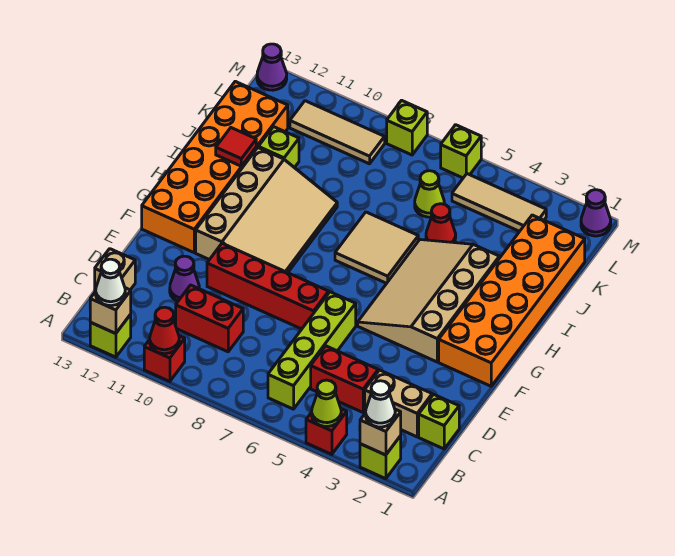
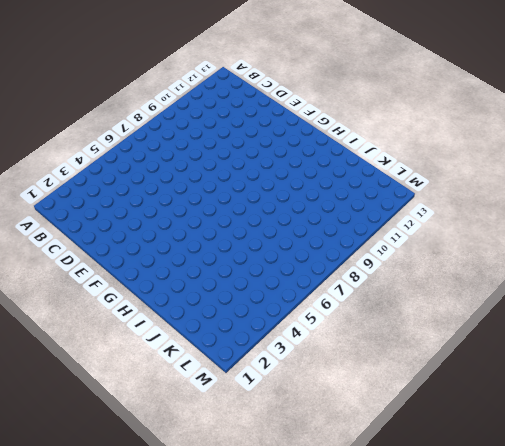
none -> lime brick A2 level 1
none -> red brick A4 level 1
none -> red brick A10 level 1
none -> lime brick A12 level 1

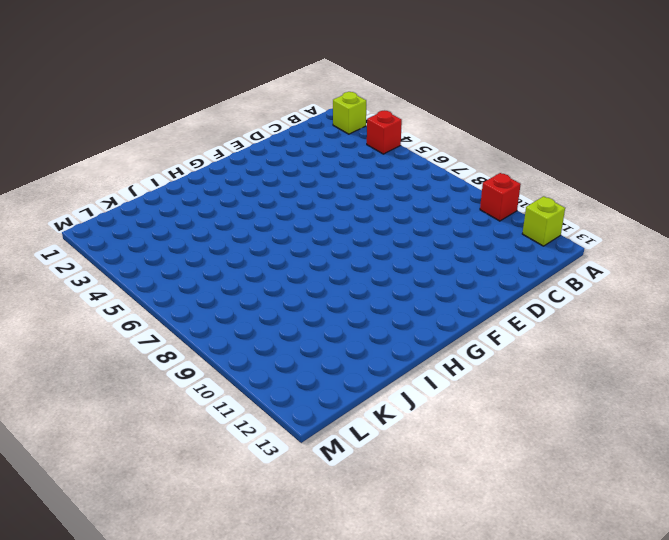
none -> lime brick B6:E6 level 1
none -> lime brick C1 level 1
none -> tan brick C2:C3 level 1
none -> red brick C4:C5 level 1

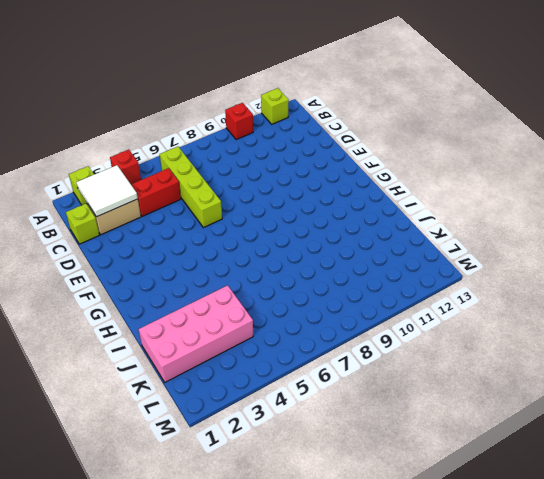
white tile B2:C3 level 2 -> none
pink brick J1:K4 level 1 -> orange brick F1:K2 level 1
none -> red brick C9:C10 level 1
none -> tan brick C13 level 1
none -> purple cone D11 level 1
none -> red brick E7:E10 level 1

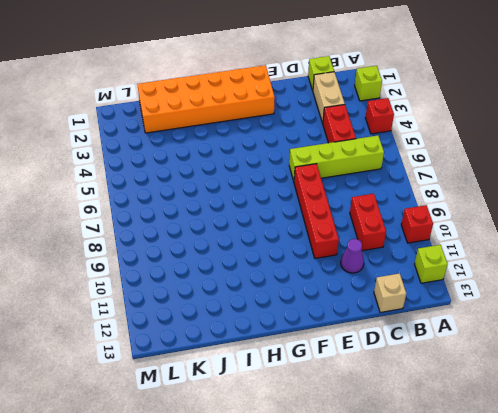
none -> tan slope F3:I5 level 1 top 3
none -> tan slope F9:I11 level 1 top 11
none -> orange brick F12:K13 level 1
none -> tan tile H6:I7 level 1

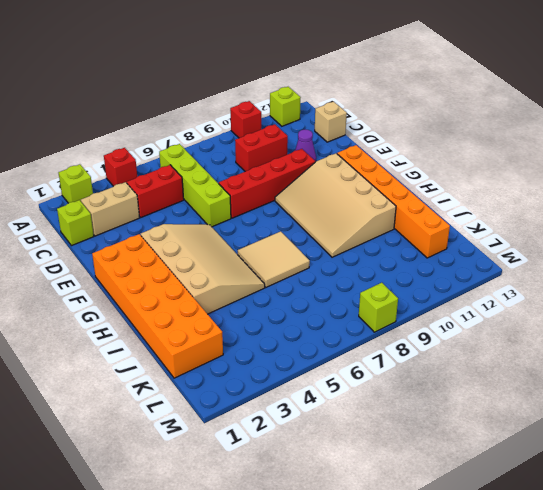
orange brick F12:K12 level 1 -> orange brick F12:K13 level 1
none -> red cone J5 level 1
none -> lime brick J11 level 1
none -> lime cone K6 level 1
none -> tan tile L3:L5 level 1

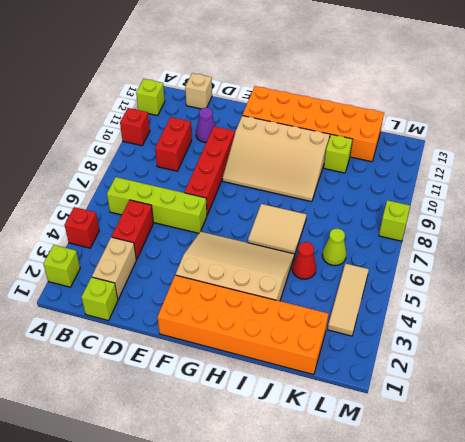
none -> tan tile L9:L11 level 1
none -> purple cone M1 level 1
none -> lime brick M6 level 1
none -> purple cone M13 level 1

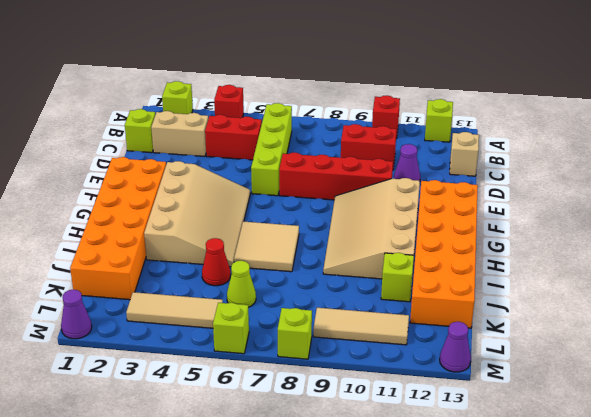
none -> tan brick A2 level 2
none -> lime cone A4 level 2
none -> red cone A10 level 2
none -> tan brick A12 level 2

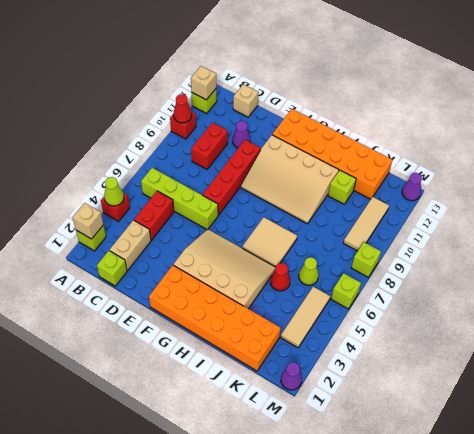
none -> red tile I12 level 2
none -> white cone A2 level 3
none -> white cone A12 level 3

